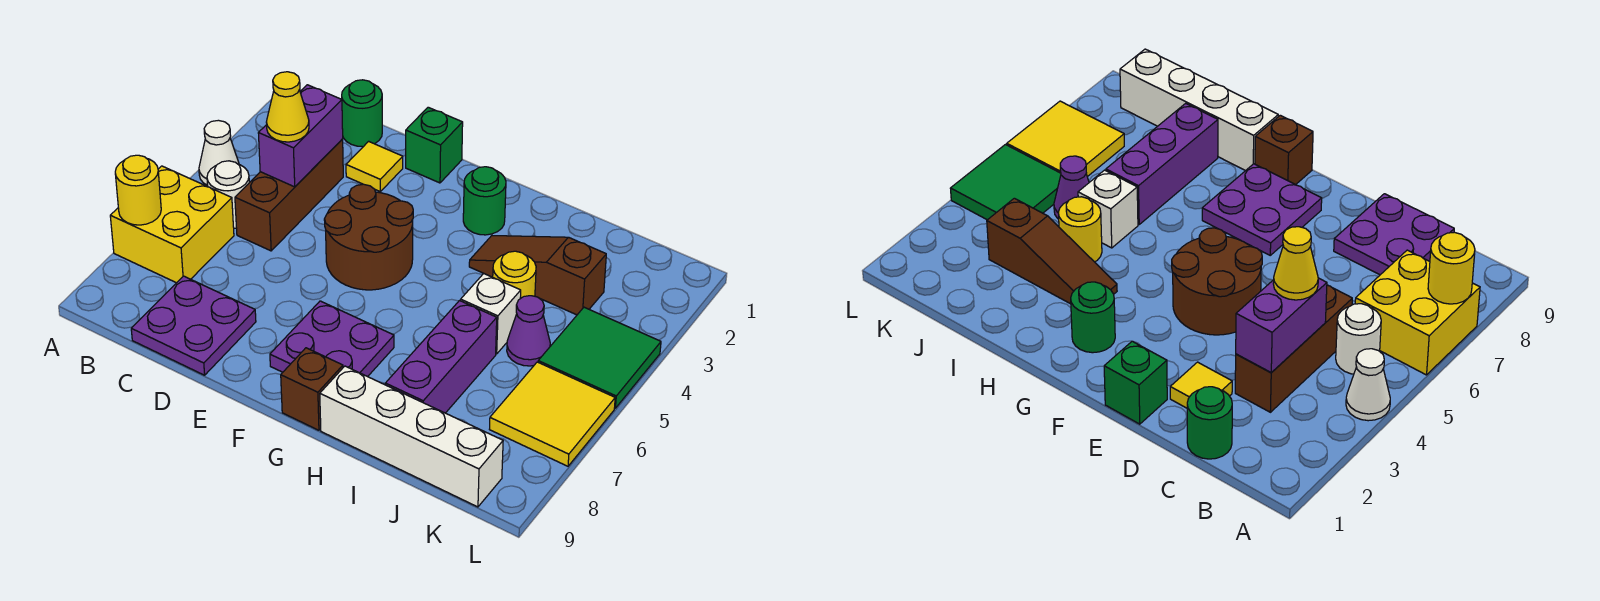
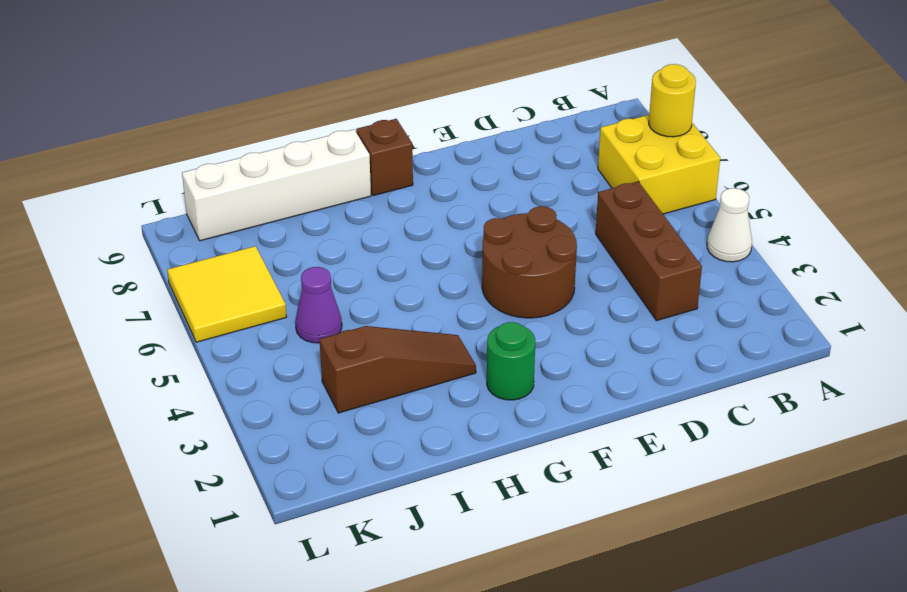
none -> white round brick B5 level 1
none -> green round brick C1 level 1
none -> purple plate C8:D9 level 1

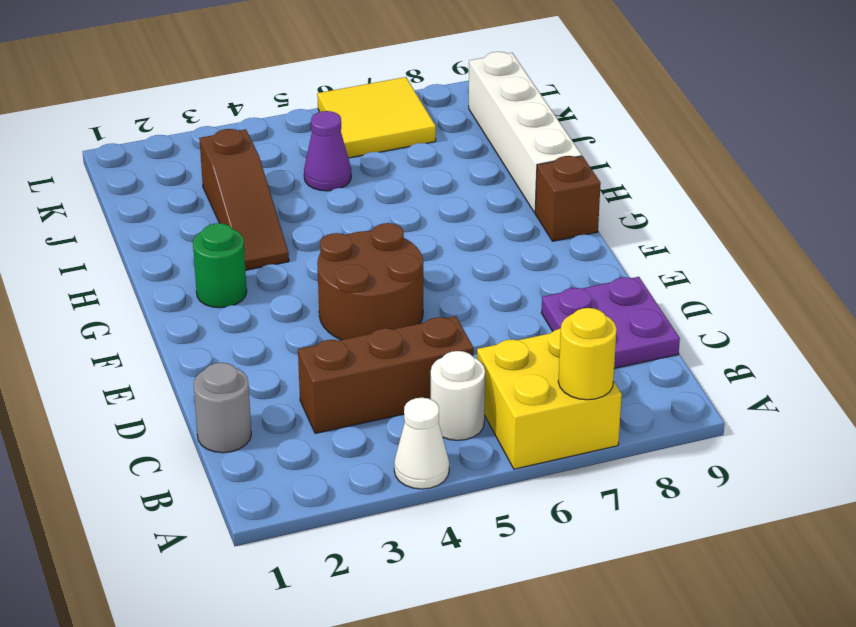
grey round brick C1 level 1 -> green round brick C1 level 1
none -> yellow tile D2 level 1
none -> green brick E1 level 1
none -> purple plate F7:G8 level 1

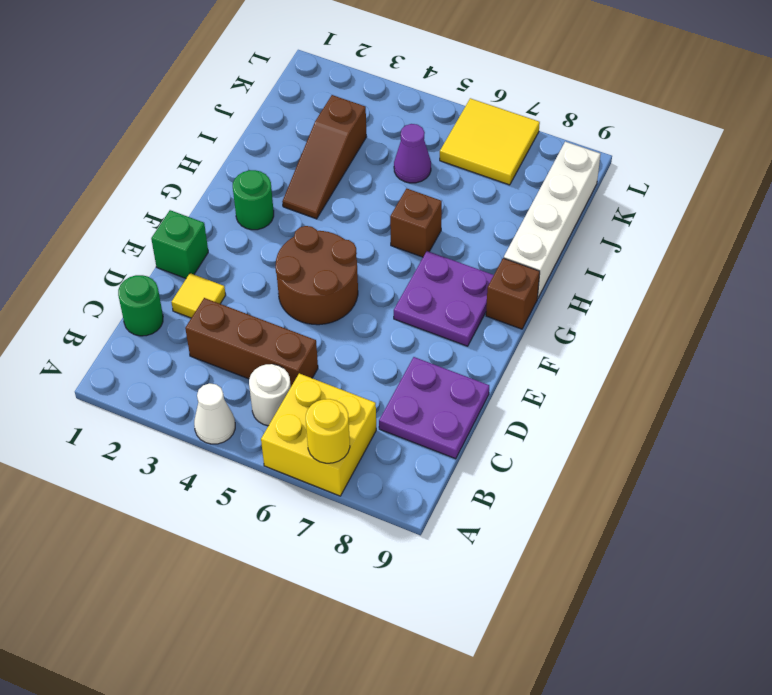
brown brick H6 level 1 -> none
none -> yellow round brick I4 level 1
none -> white brick I5 level 1
none -> purple brick I6:I8 level 1

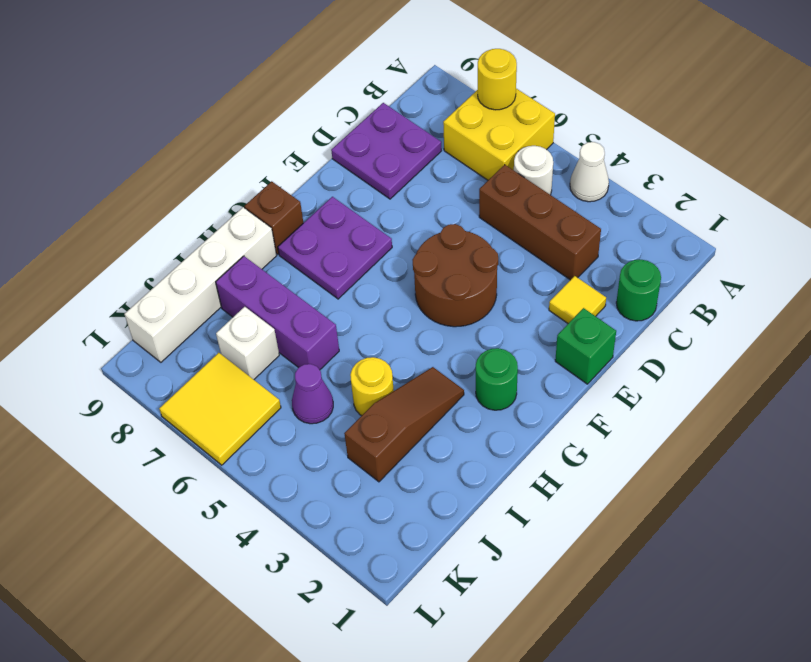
white brick J7 level 1 -> white brick I5 level 1
none -> green tile K4:L5 level 1
none -> purple brick C3:C4 level 2
none -> yellow cone C4 level 3

